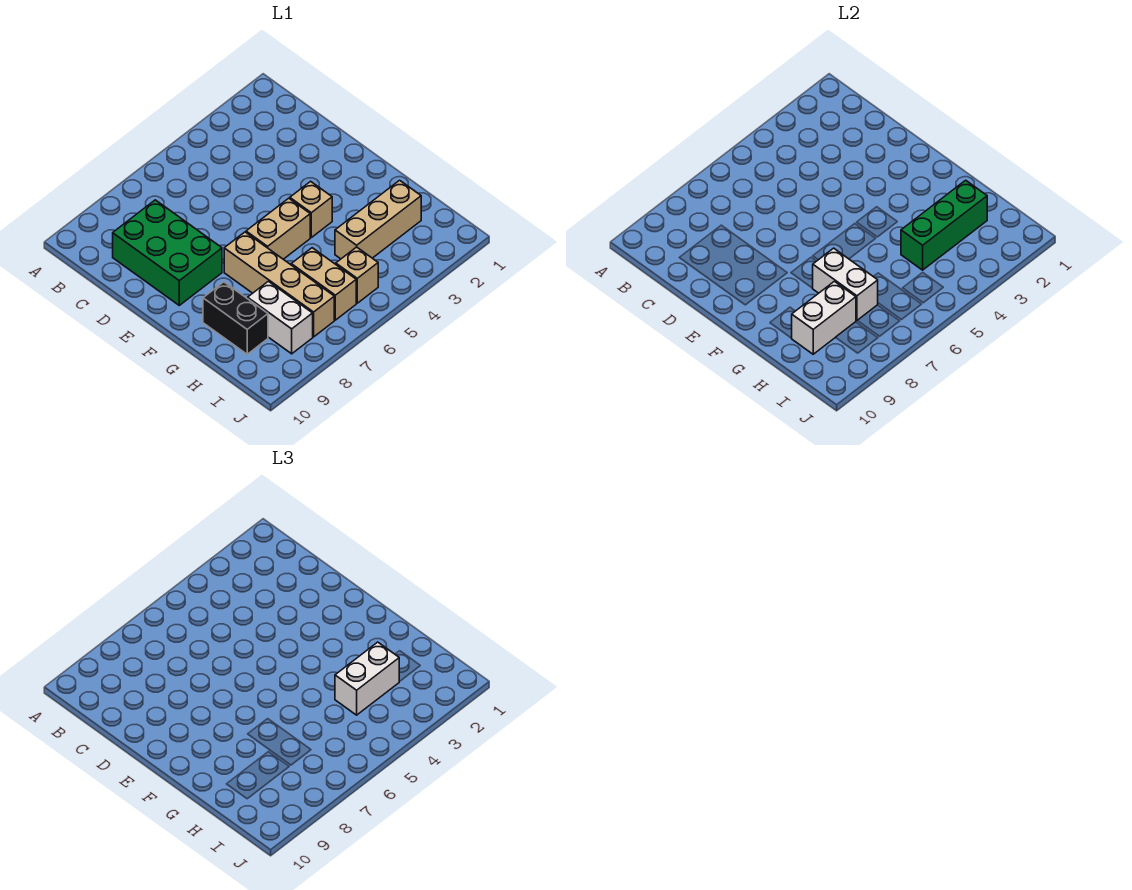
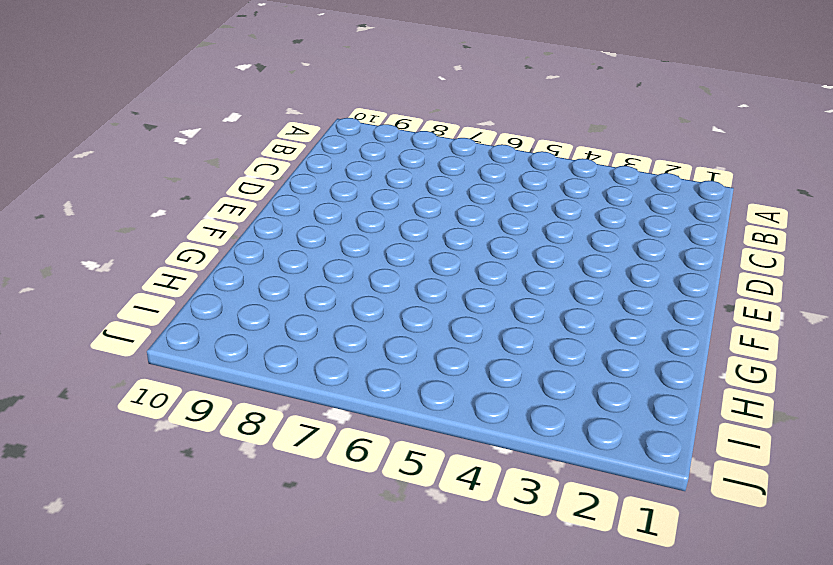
none -> green brick C8:E9 level 1
none -> tan brick F4 level 1
none -> tan brick F5:F6 level 1

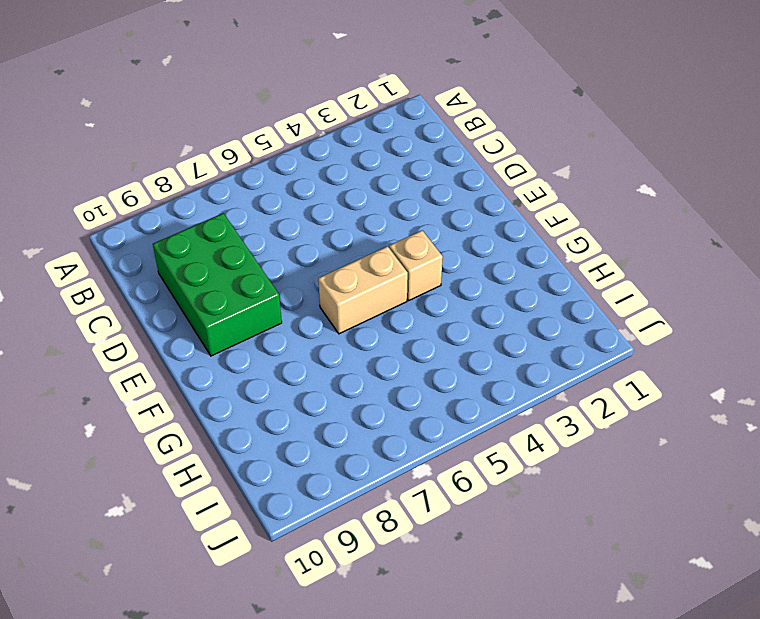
none -> tan brick F7:I7 level 1
none -> black brick G9:H9 level 1
none -> tan brick H2:H4 level 1

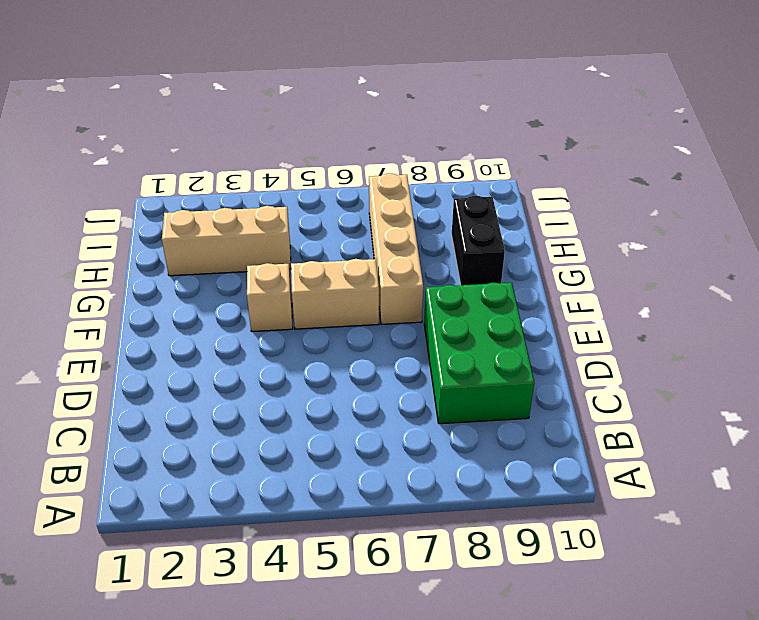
none -> tan brick H6:I6 level 1
none -> white brick H8:I8 level 1
none -> tan brick I5 level 1

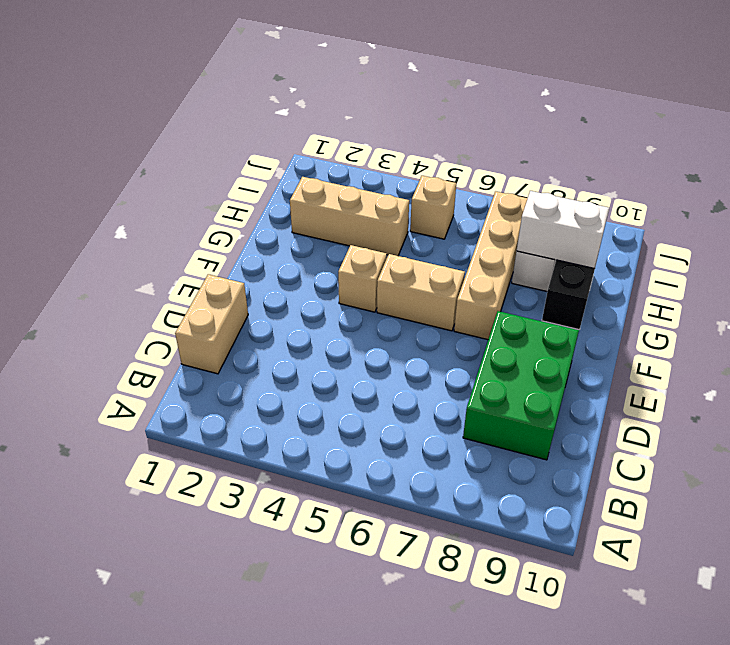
tan brick C1:D1 level 1 -> tan brick H6:I6 level 1
none -> white brick G7:H7 level 2
none -> green brick H2:H4 level 2
none -> white brick H3:H4 level 3

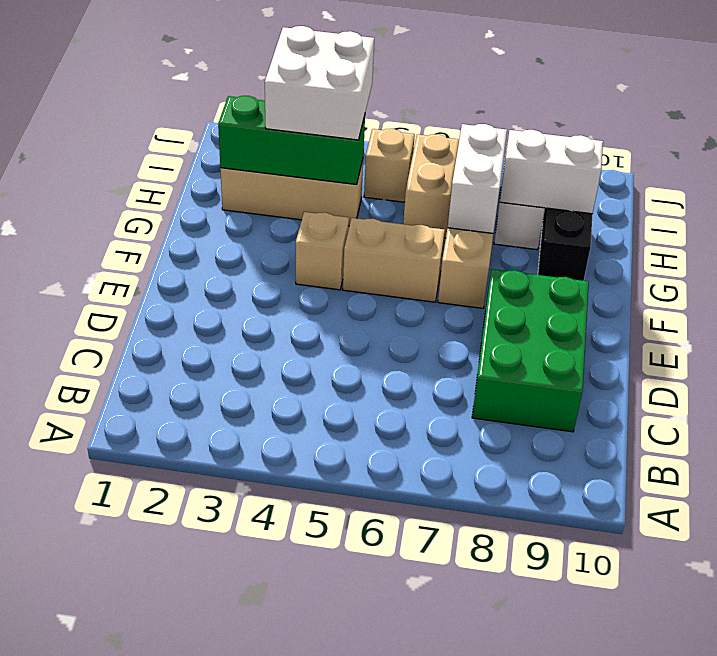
white brick H3:I4 level 3 -> white brick H3:H4 level 3

